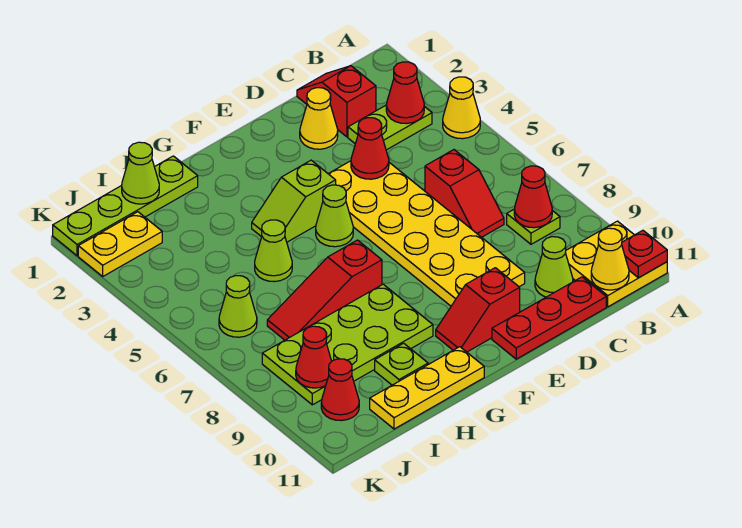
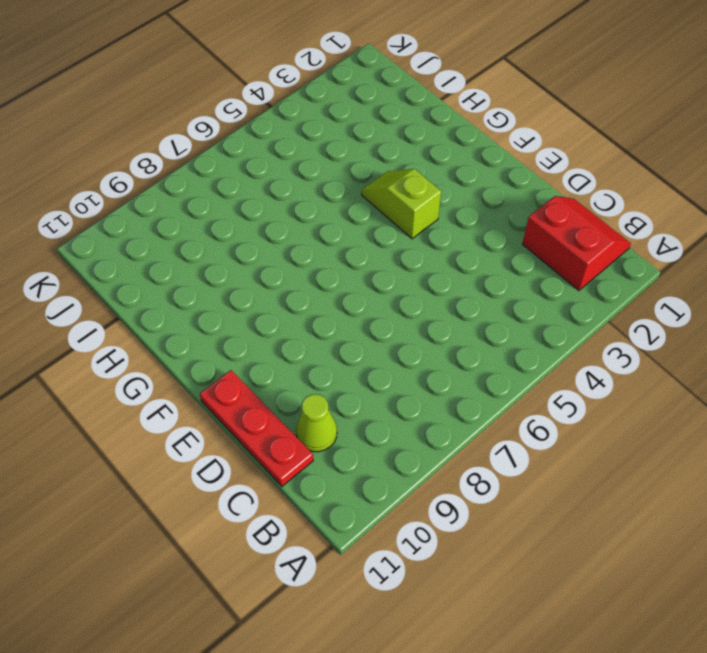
red slope B1:C2 level 1 top 2 -> red slope C1:C2 level 1 top 2
none -> yellow cone A4 level 1
none -> yellow plate A10:B11 level 1
none -> lime plate B3:C3 level 1

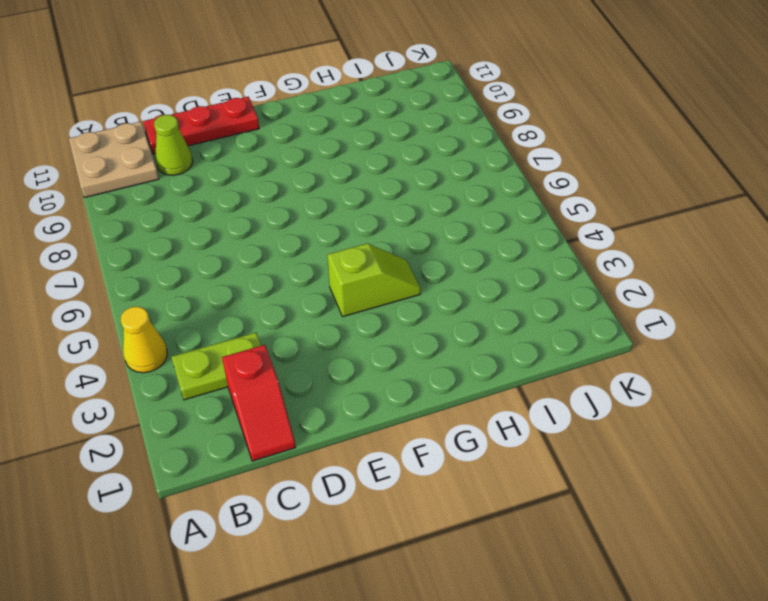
tan plate A10:B11 level 1 -> yellow plate A10:B11 level 1
none -> lime plate B8 level 1
none -> red slope C6:C7 level 1 top 6
none -> yellow cone D2 level 1

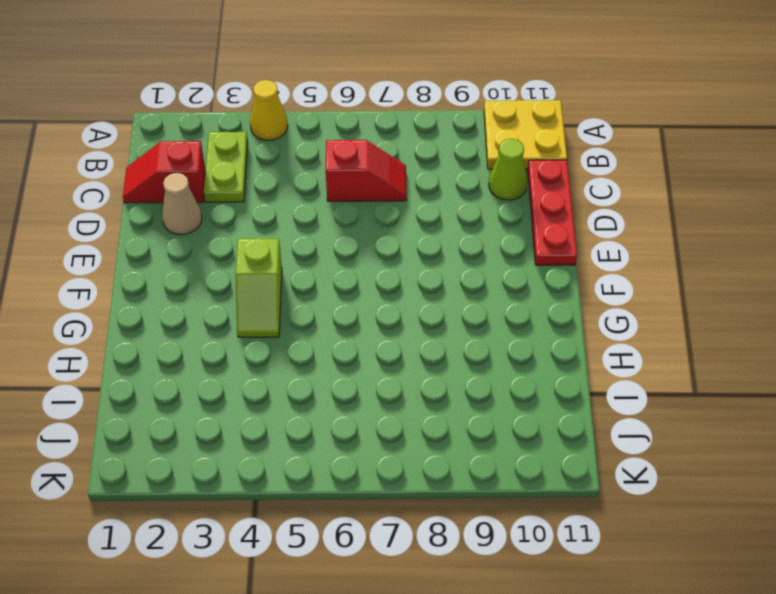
tan cone D2 level 1 -> yellow cone D2 level 1
none -> lime plate B8 level 1
none -> yellow plate D4:E9 level 1
none -> red slope E10:F10 level 1 top E

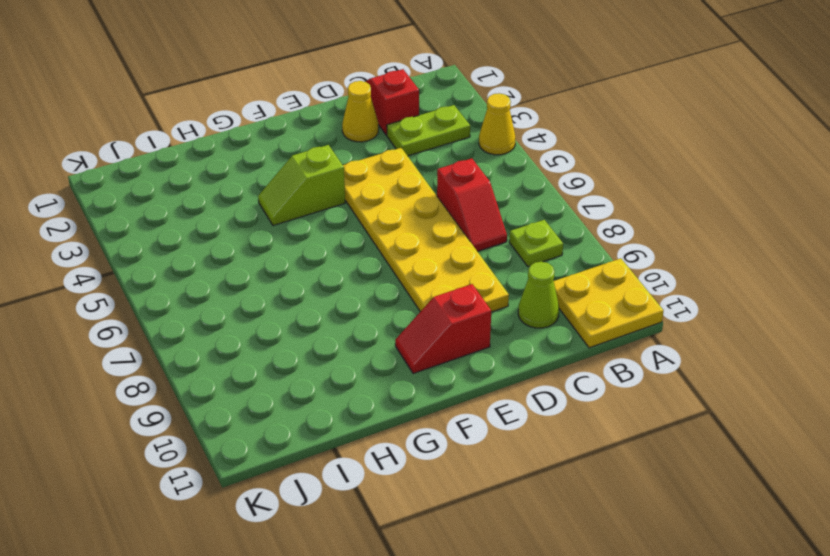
none -> red plate C11:E11 level 1
none -> lime cone F5 level 1
none -> red slope G7:I7 level 1 top G

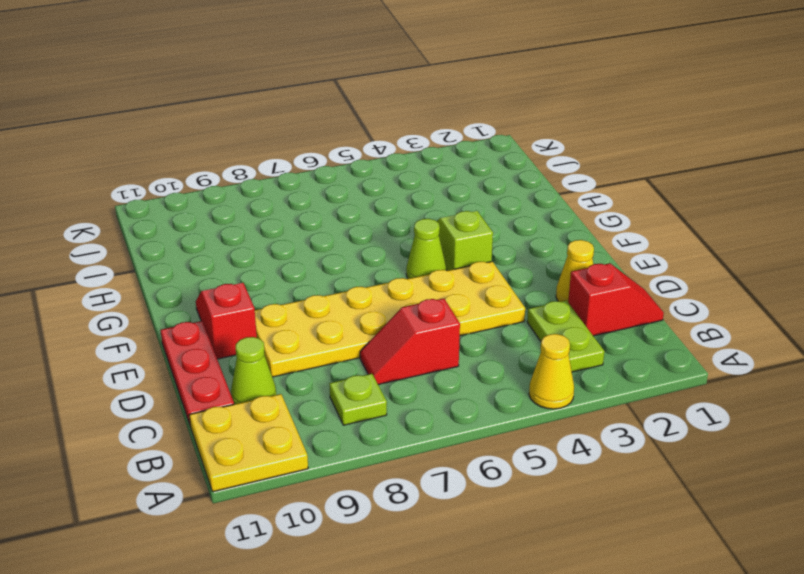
none -> red slope G7:I7 level 1 top G
none -> lime plate G8:J9 level 1
none -> yellow plate G11:I11 level 1

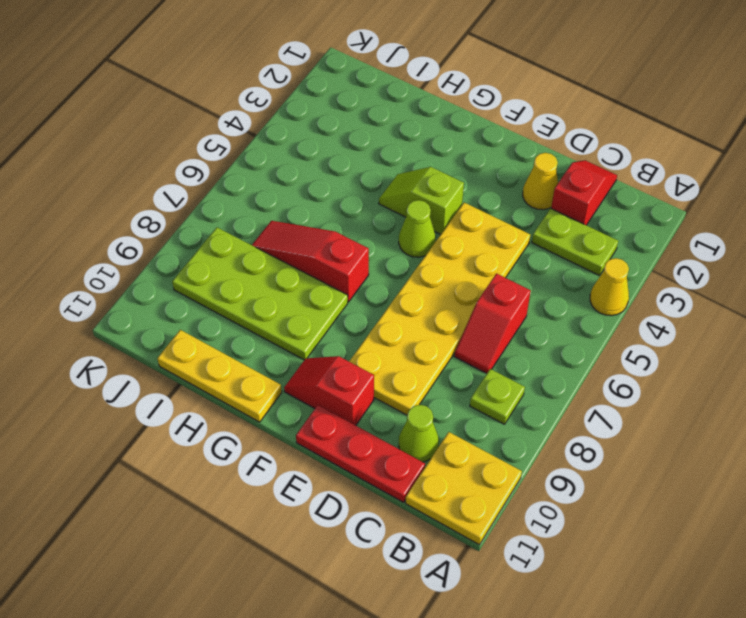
none -> lime plate H1:K1 level 1
none -> lime cone H5 level 1
none -> lime plate H10 level 1

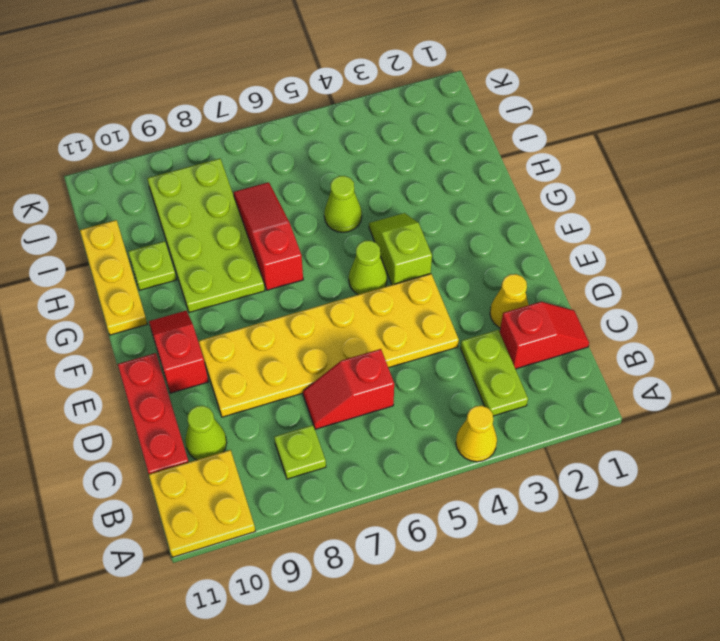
none -> lime plate H1:K1 level 1
none -> yellow plate J2:K2 level 1
none -> lime cone J6 level 1

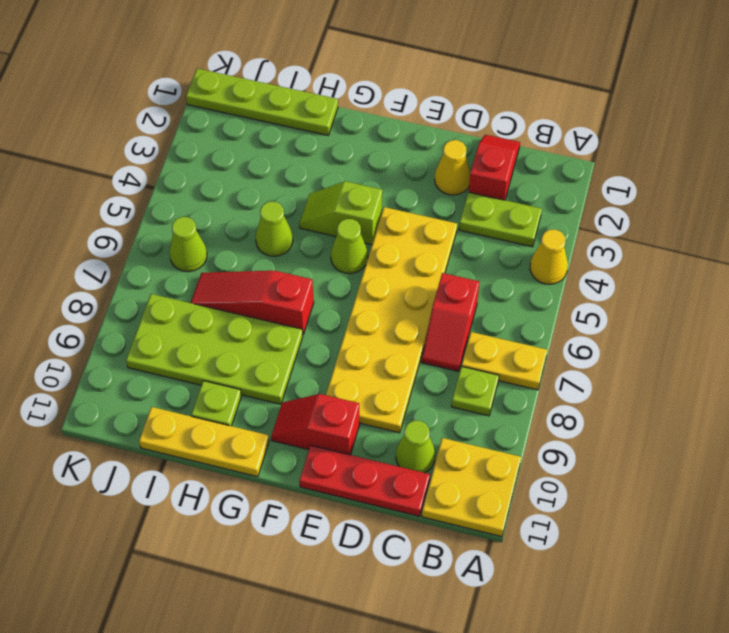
yellow plate A7:B7 level 1 -> yellow plate J2:K2 level 1
none -> red cone J10 level 1
none -> red plate A11 level 2
none -> red cone B3 level 2

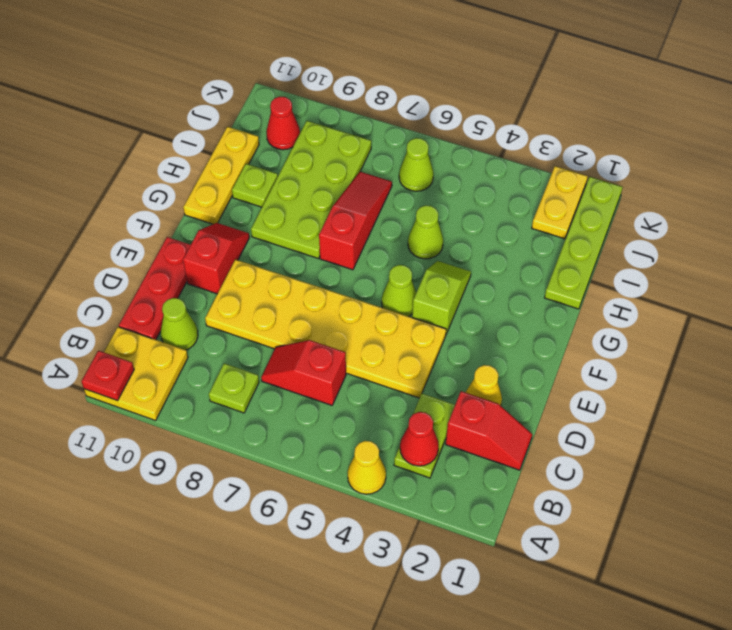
none -> red cone B8 level 2
none -> yellow cone B11 level 2
none -> red cone D4 level 2

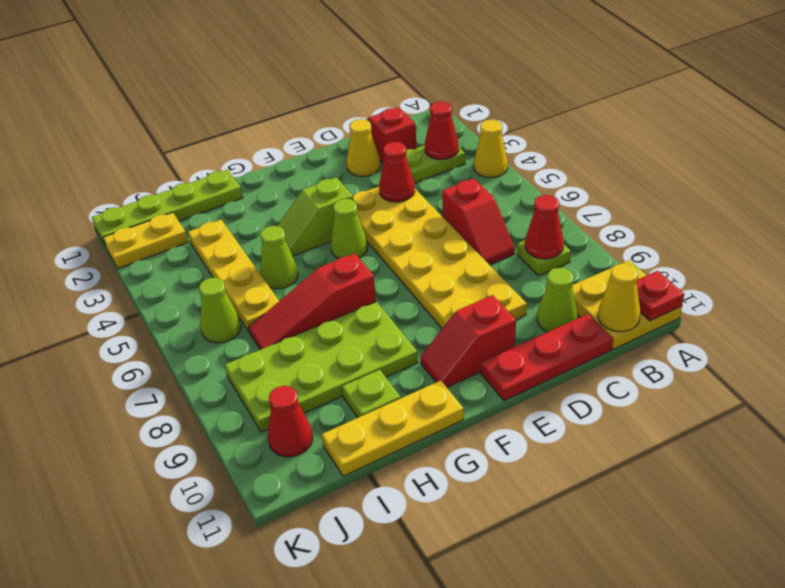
yellow plate I3:I6 level 1 -> none
none -> lime cone I1 level 2
none -> red cone J9 level 2

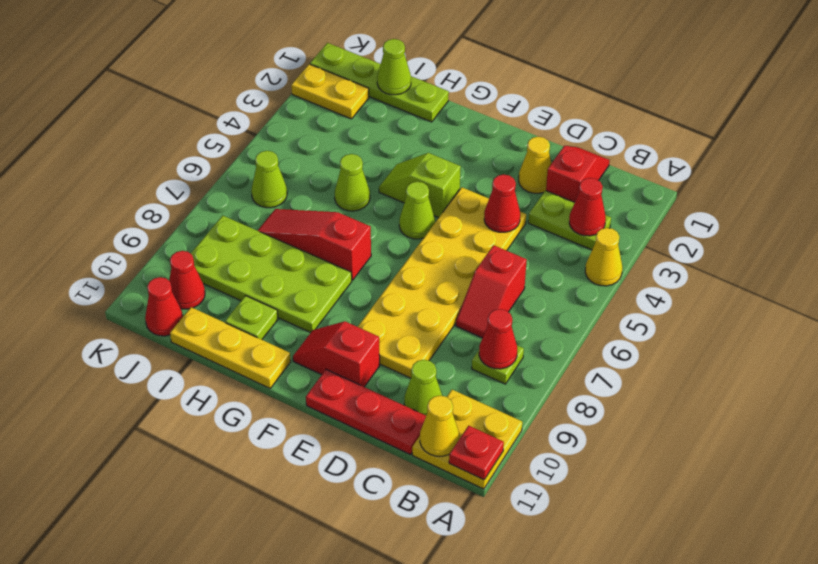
red cone J11 level 1 -> red cone J9 level 2

